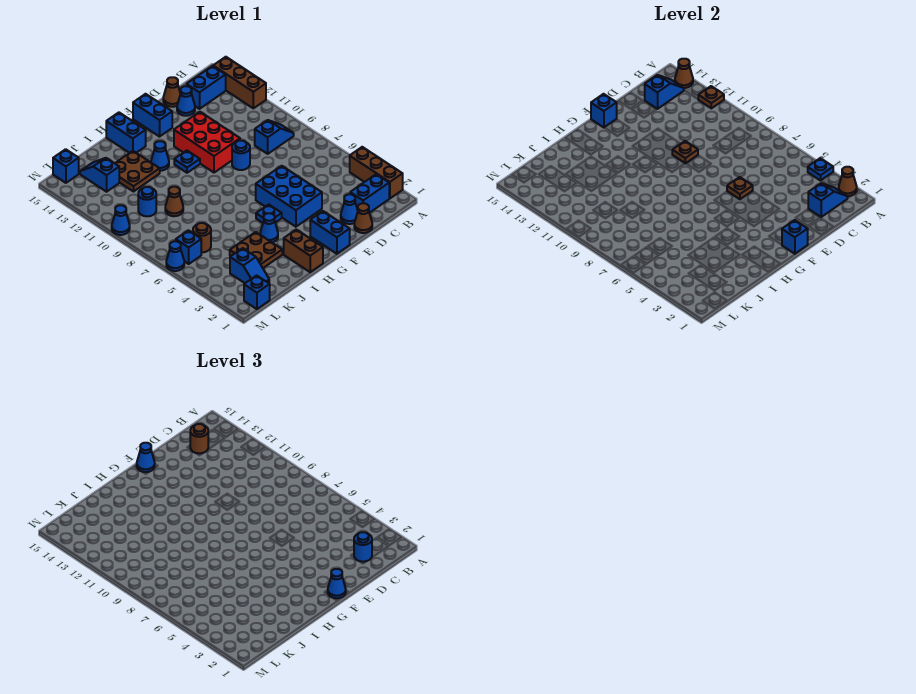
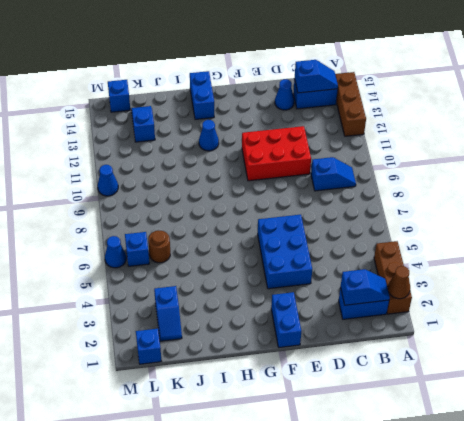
red brick D10:F11 level 1 -> red brick E10:F12 level 1
none -> brown cone D1 level 1
none -> blue cone D2 level 1
none -> brown cone D15 level 1
none -> blue round brick E9 level 1

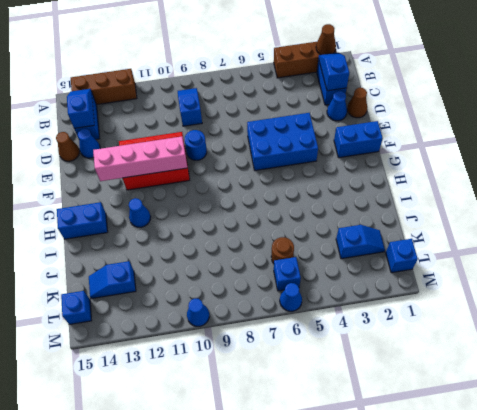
pink brick F10:F13 level 2 -> none
none -> blue brick F14:F15 level 1
none -> blue plate G5 level 1
none -> blue plate G11 level 1
none -> brown brick H1:H2 level 1

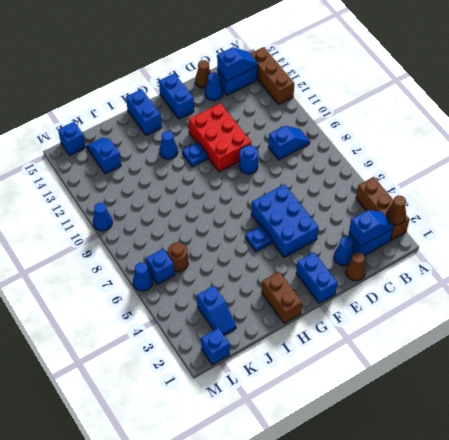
none -> blue cone H4 level 1
none -> brown plate I3:J4 level 1
none -> brown plate I12:J13 level 1
none -> brown cone J9 level 1

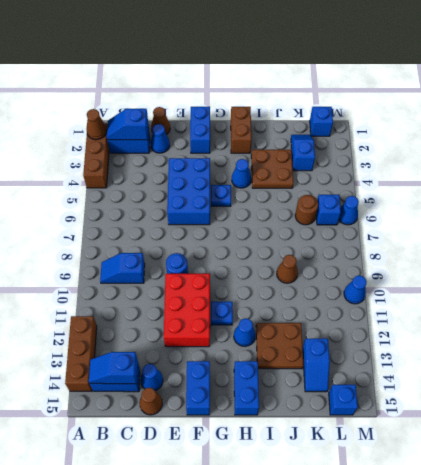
none -> blue round brick K10 level 1
none -> blue plate A4 level 2
none -> brown plate A12 level 2
none -> brown cone A14 level 2

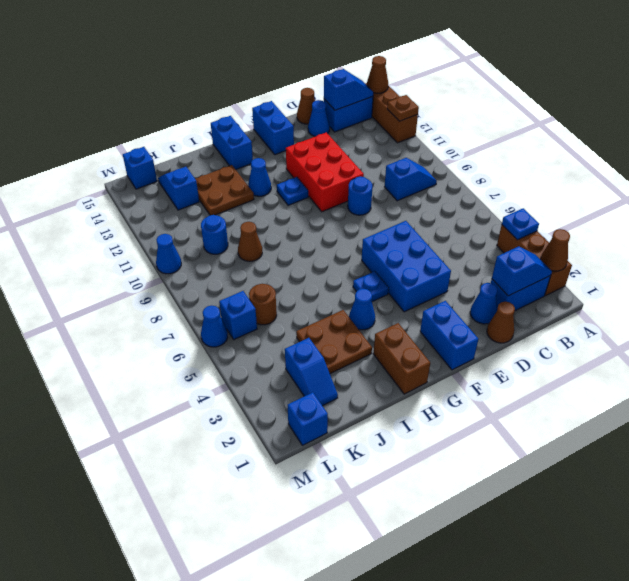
none -> brown plate E6 level 2
none -> brown plate E10 level 2
none -> blue brick F1 level 2
none -> blue brick F15 level 2

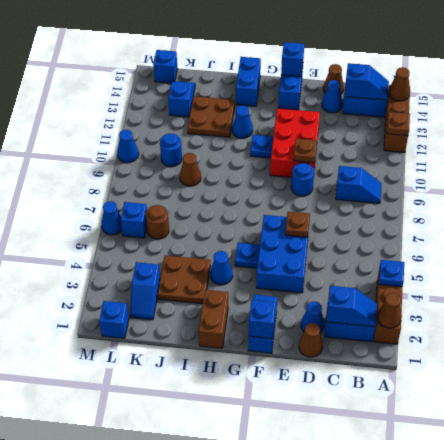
none -> blue round brick C2 level 3
none -> brown round brick C14 level 3
none -> blue cone F1 level 3
none -> blue cone F15 level 3

